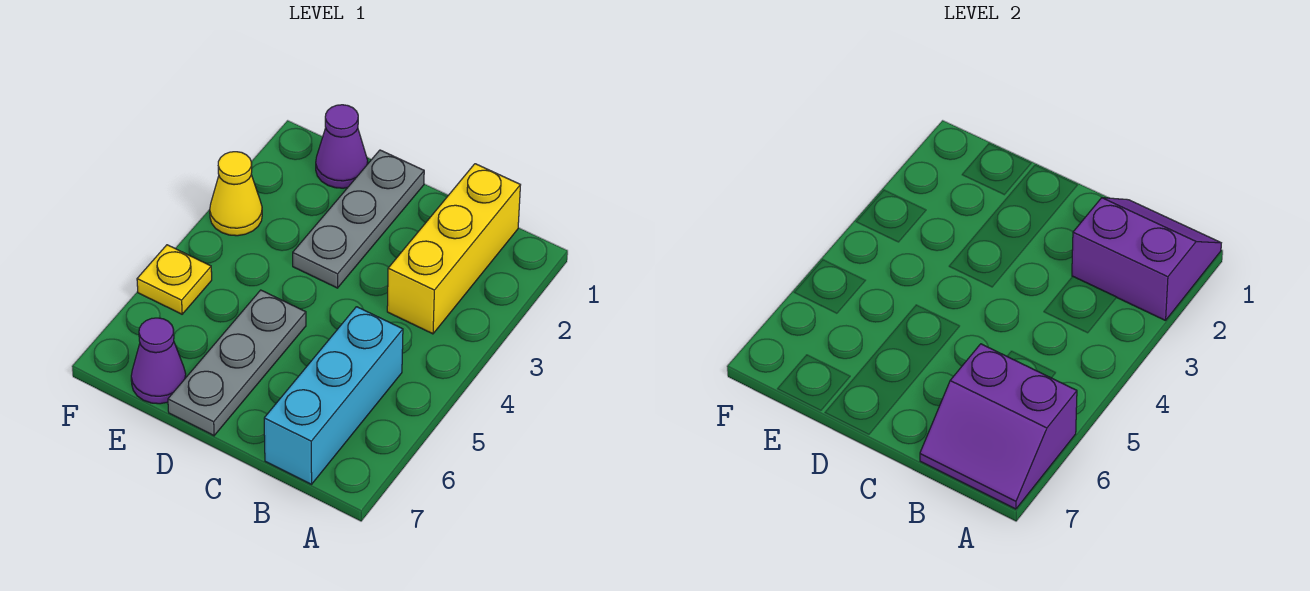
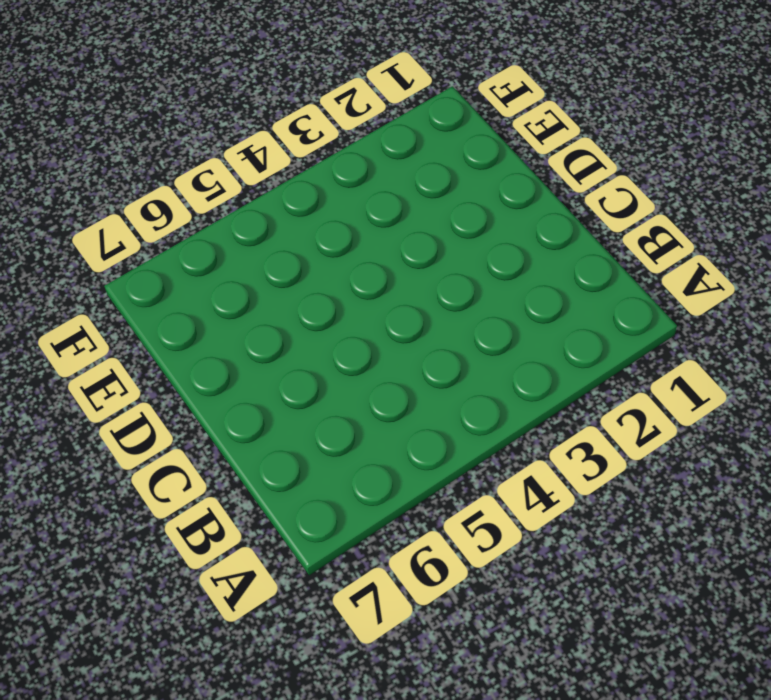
none -> yellow brick B1:B3 level 1
none -> cyan brick B5:B7 level 1

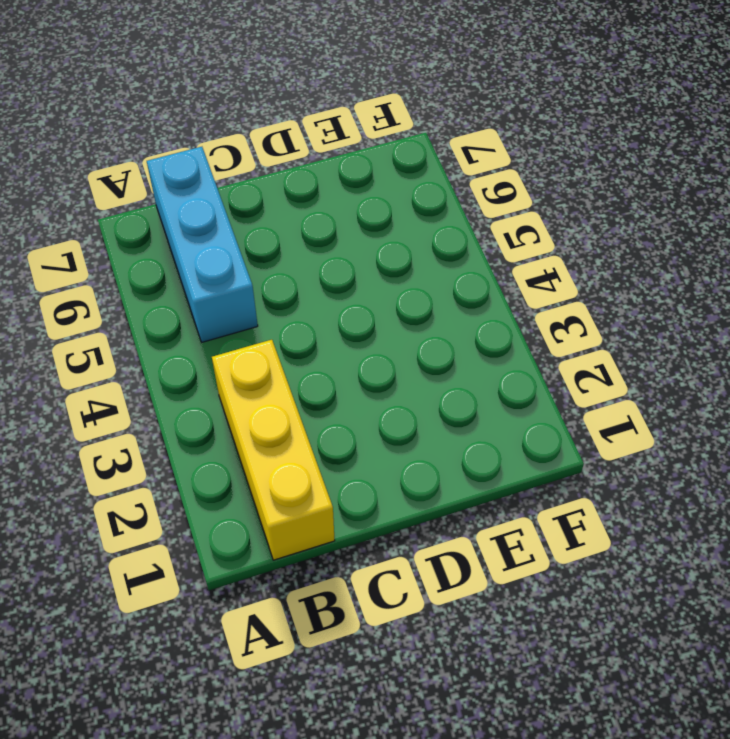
none -> grey plate D1:D3 level 1
none -> grey plate D5:D7 level 1

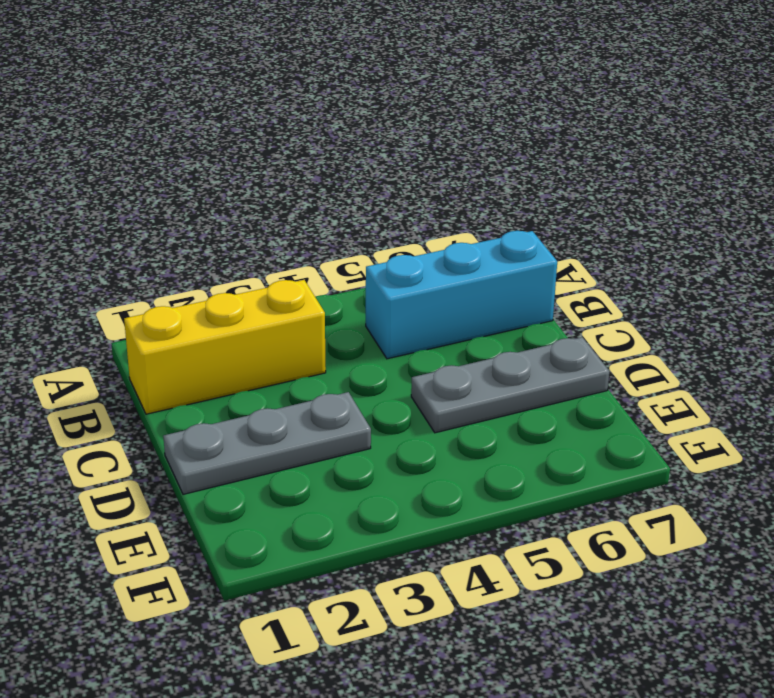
none -> purple cone E1 level 1
none -> purple cone E7 level 1

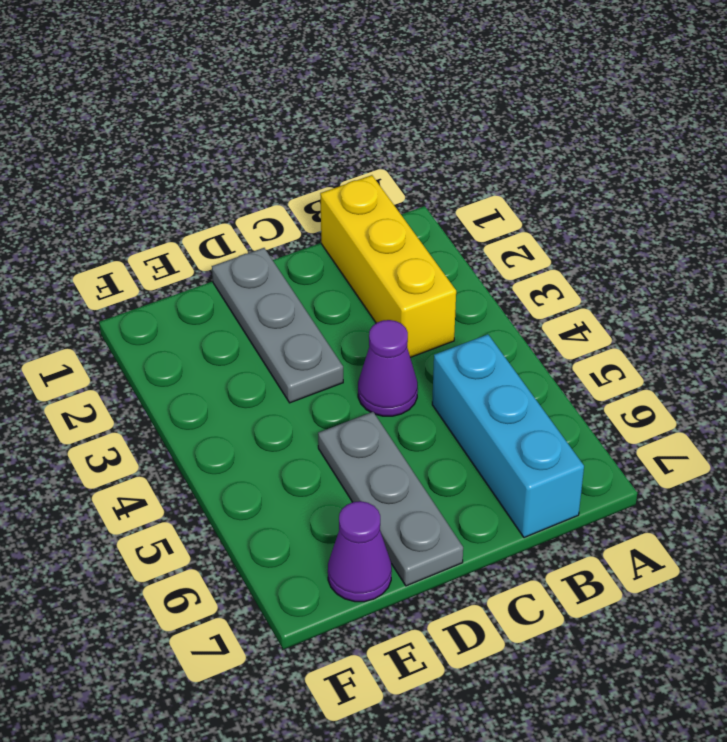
purple cone C4 level 1 -> purple cone E1 level 1
none -> yellow cone F3 level 1
none -> yellow plate F5 level 1

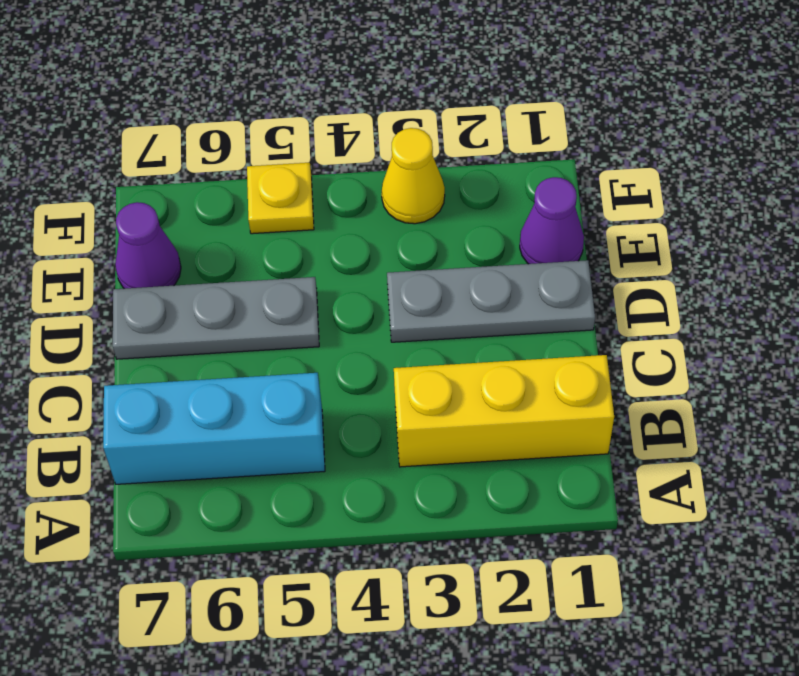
none -> purple slope A1:B2 level 2 top 2
none -> purple slope A6:B7 level 2 top 6

